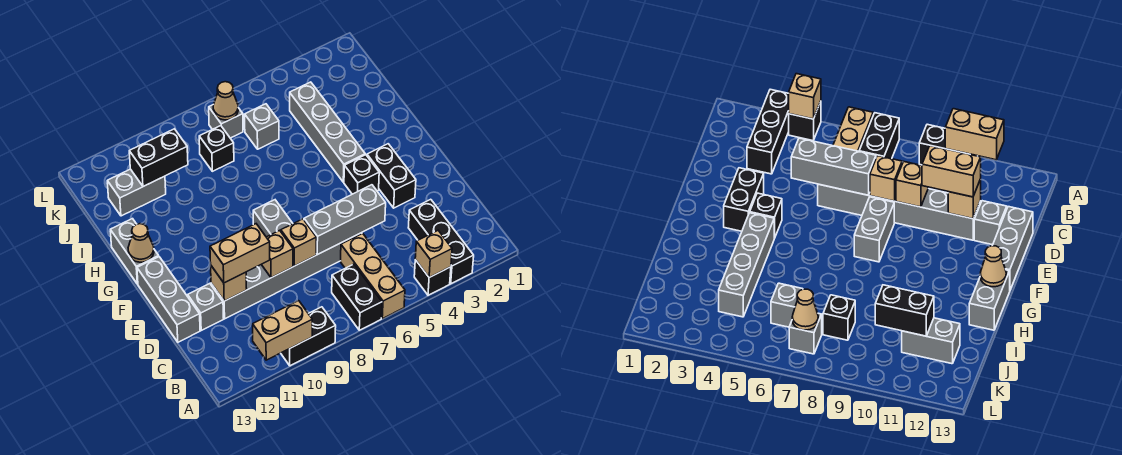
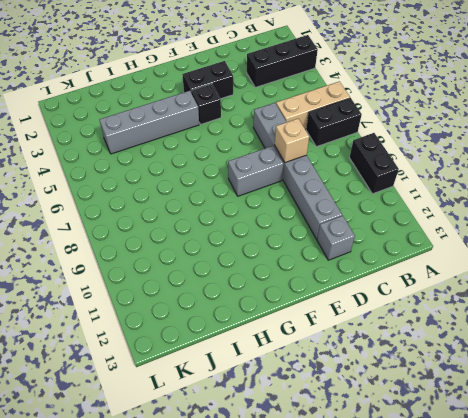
none -> black brick A4 level 1
none -> grey brick D13:F13 level 1
none -> grey brick G13:H13 level 1

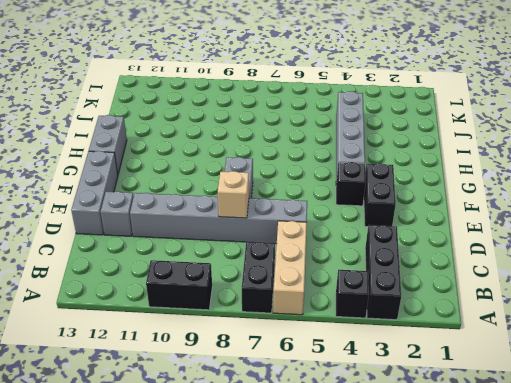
none -> grey brick J6 level 1
none -> black brick J8 level 1
none -> grey brick J11:J12 level 1

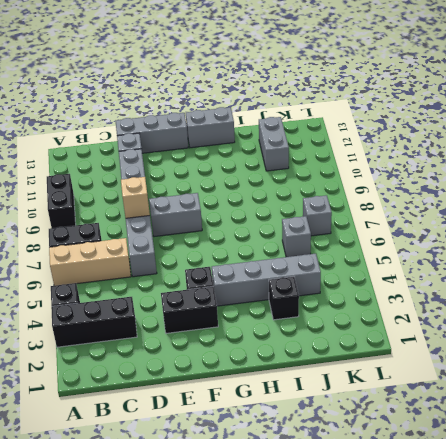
black brick I3 level 1 -> black brick J8 level 1
none -> tan brick A4 level 2
none -> tan brick A10:A11 level 2
none -> grey brick D5:D7 level 2

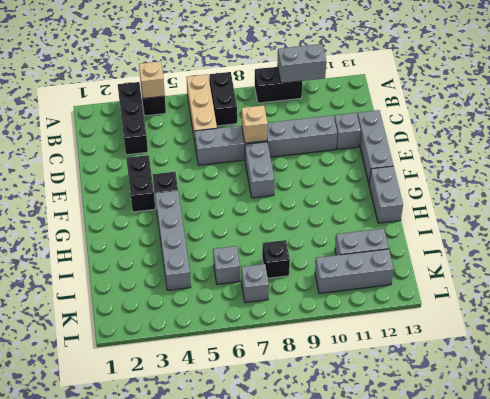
grey brick A10:A11 level 2 -> tan brick A10:A11 level 2
grey brick K10:K12 level 1 -> grey brick D5:D7 level 2
none -> tan brick D9 level 2
none -> tan brick D11 level 2
none -> tan cone G13 level 2

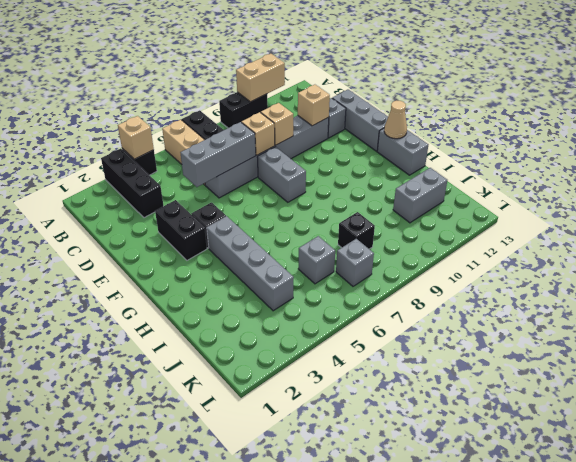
none -> black brick J10:J11 level 2
none -> tan cone K7 level 2
none -> tan brick D10:D11 level 3

